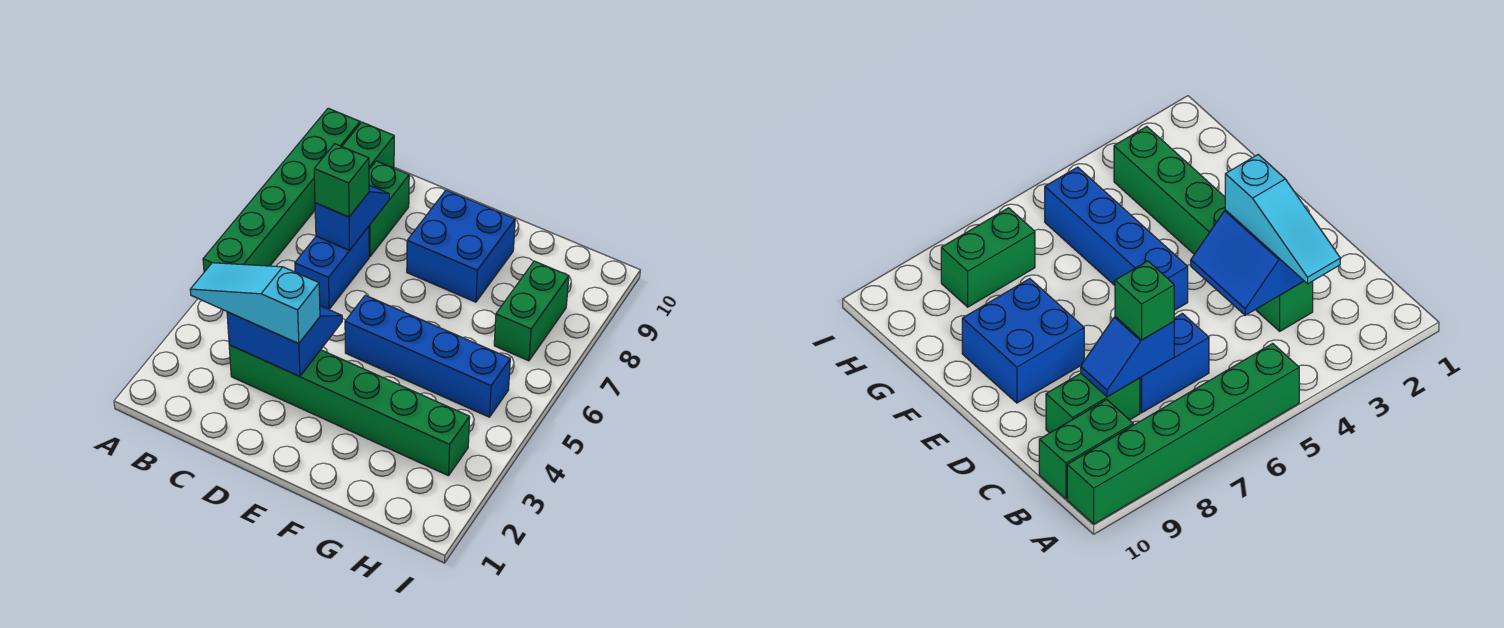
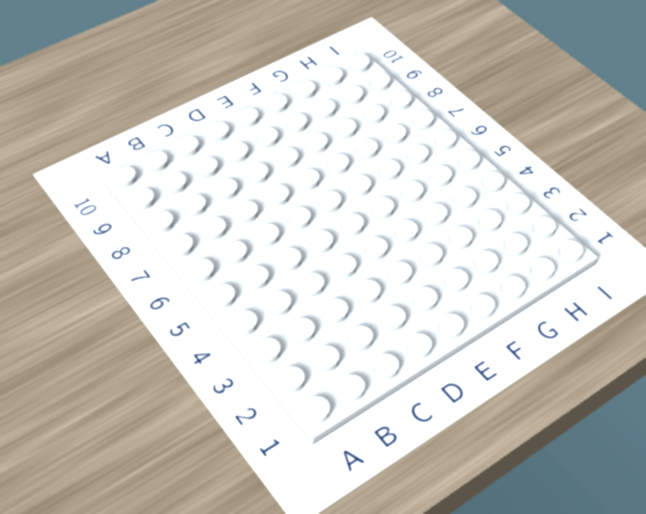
none -> green brick A5:A10 level 1
none -> green brick B9:B10 level 1
none -> green brick C3:H3 level 1

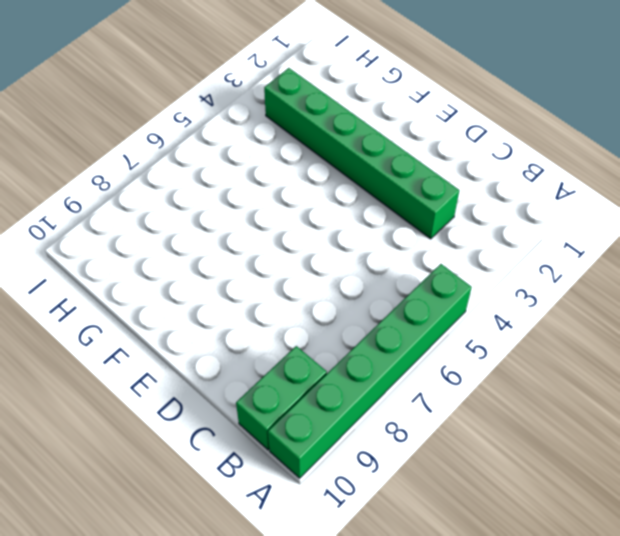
none -> blue brick C6:C7 level 1
none -> green brick C8:C9 level 1
none -> blue brick E5:H5 level 1

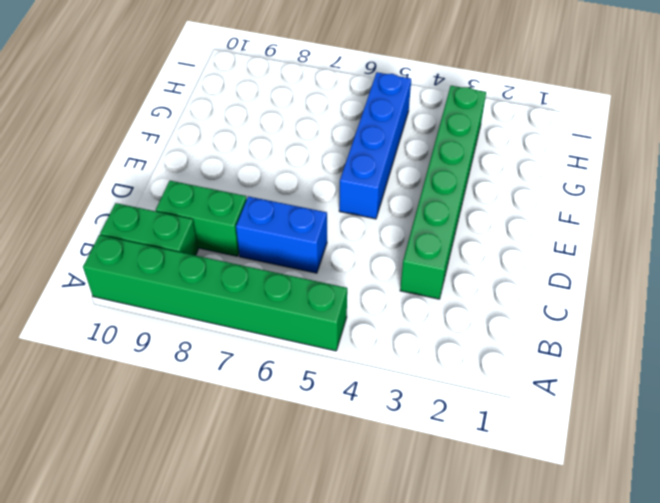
none -> blue brick E8:F9 level 1
none -> green brick H7:H8 level 1
none -> blue slope C3:D4 level 2 top 3

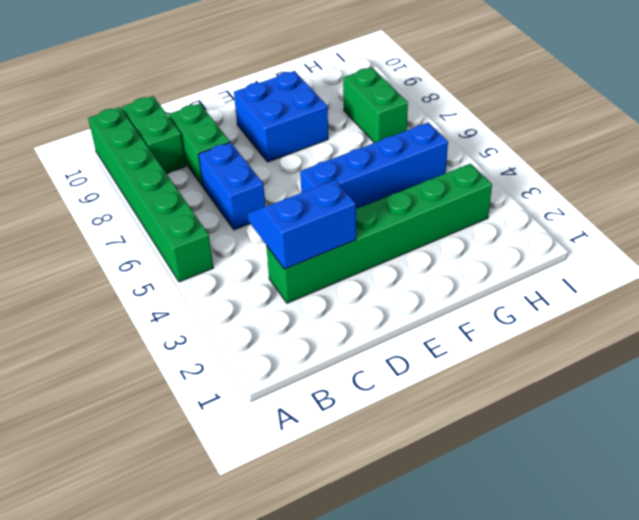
none -> blue slope C7:C8 level 2 top 7
none -> cyan slope B3:D3 level 3 top D
none -> green brick C7 level 3

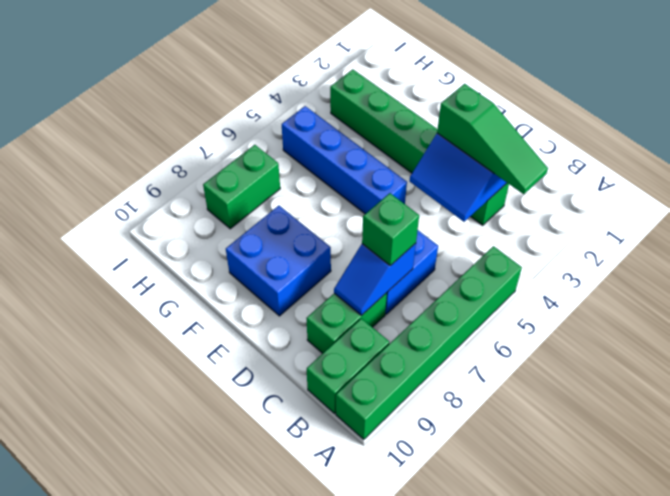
green slope B3:D3 level 3 top D -> cyan slope B3:D3 level 3 top D

